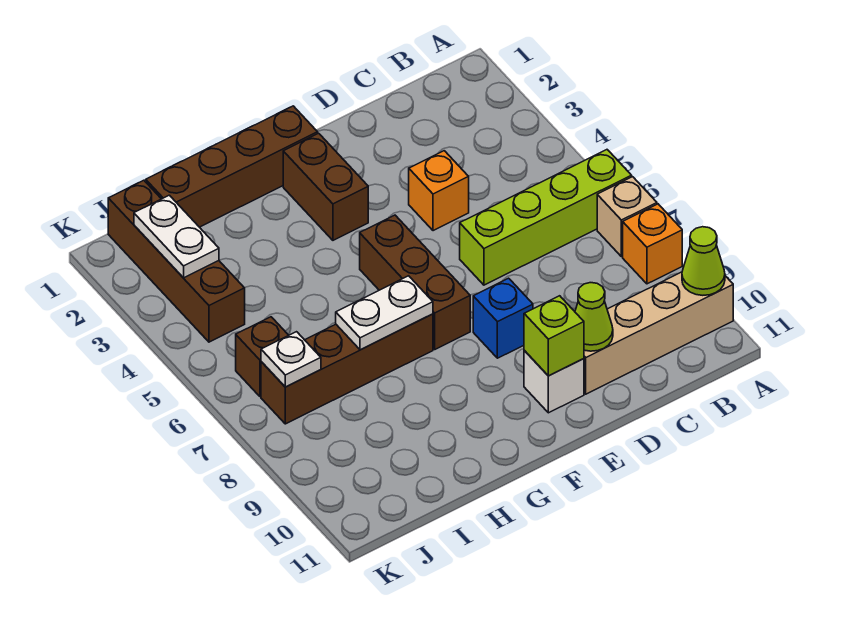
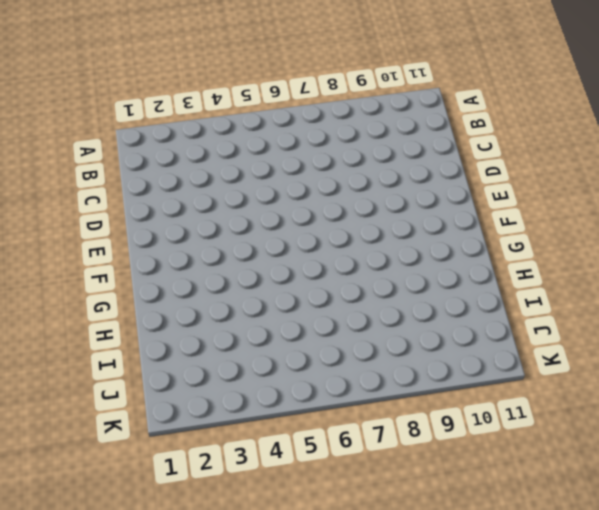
none -> lime brick A6:D6 level 1
none -> tan brick A7 level 1
none -> orange brick A8 level 1

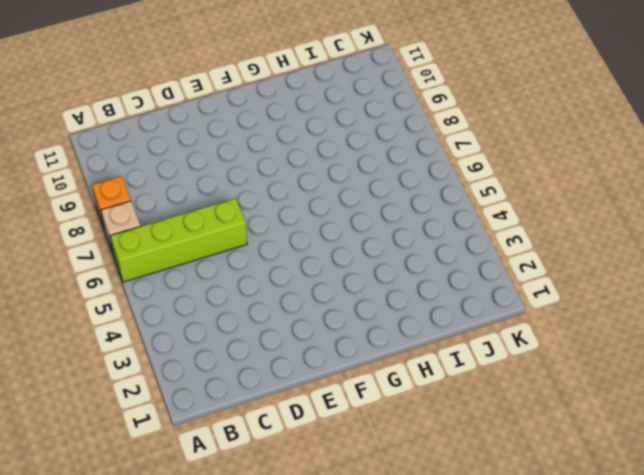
none -> tan brick A10:D10 level 1
none -> orange brick D4 level 1
none -> blue brick E8 level 1

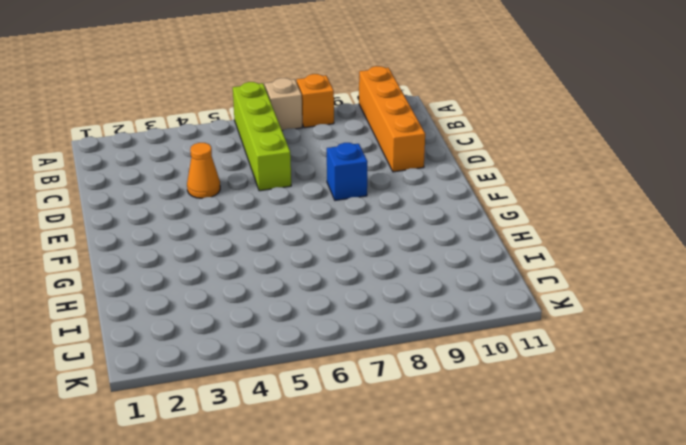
orange brick A10:D10 level 1 -> tan brick A10:D10 level 1
orange cone D4 level 1 -> orange brick D4 level 1
none -> white brick E10 level 1
none -> brown brick F1:I1 level 1
none -> brown brick F2:F3 level 1

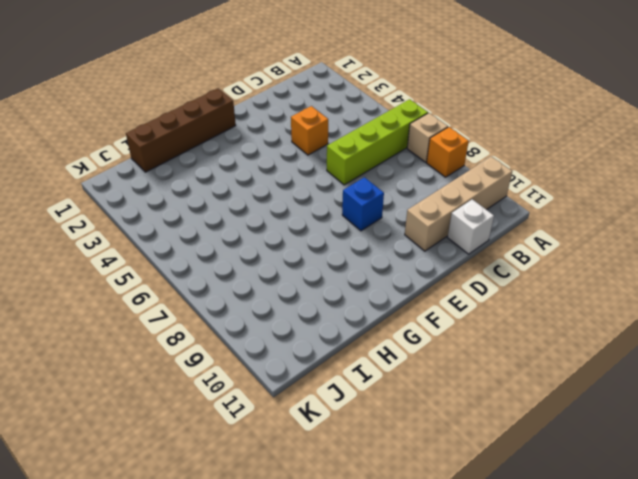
white brick C11 level 1 -> white brick E10 level 1
none -> brown brick F2:F3 level 1
none -> brown brick F5:F7 level 1
none -> brown brick G7:J7 level 1

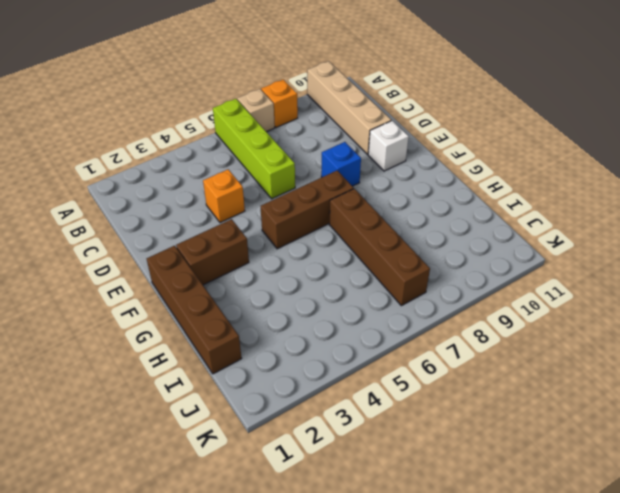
none -> brown brick J1:J4 level 1
none -> brown brick J6 level 1
none -> lime cone A10 level 2

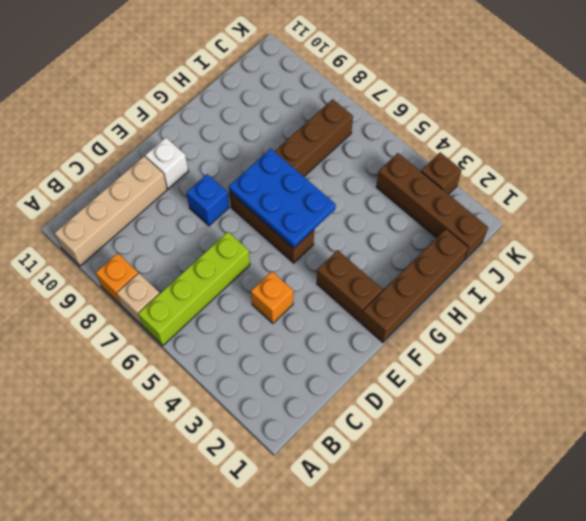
blue plate F5:G7 level 2 -> white plate G7:H7 level 2
brown brick K3 level 1 -> brown brick J6 level 1
none -> lime cone A10 level 2
none -> lime cone D10 level 2
none -> lime brick E10 level 2

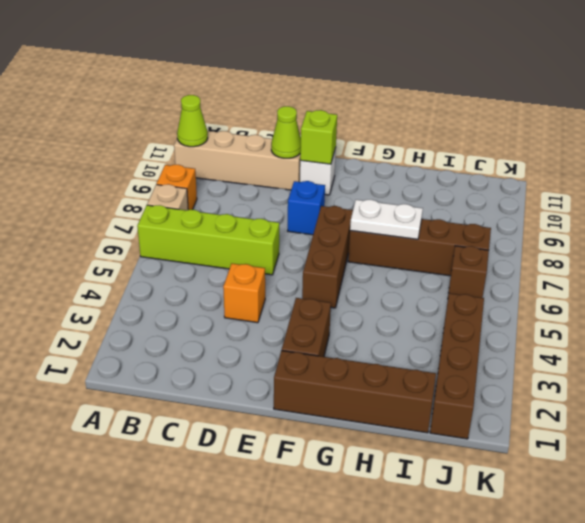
none -> white plate J2:J3 level 2
none -> white plate J7 level 2

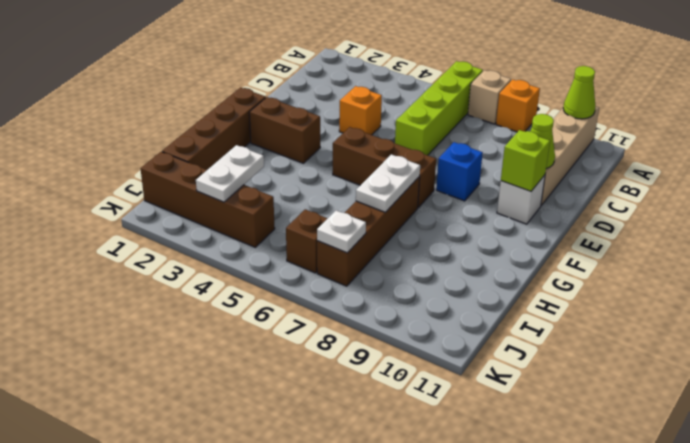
white plate I3:J3 level 2 -> white plate J2:J3 level 2

